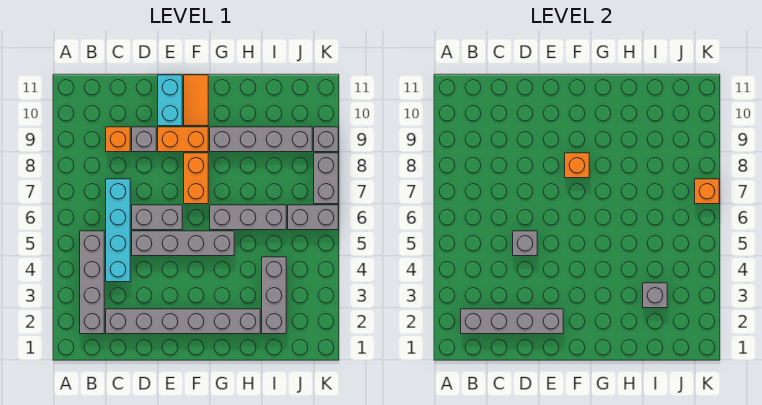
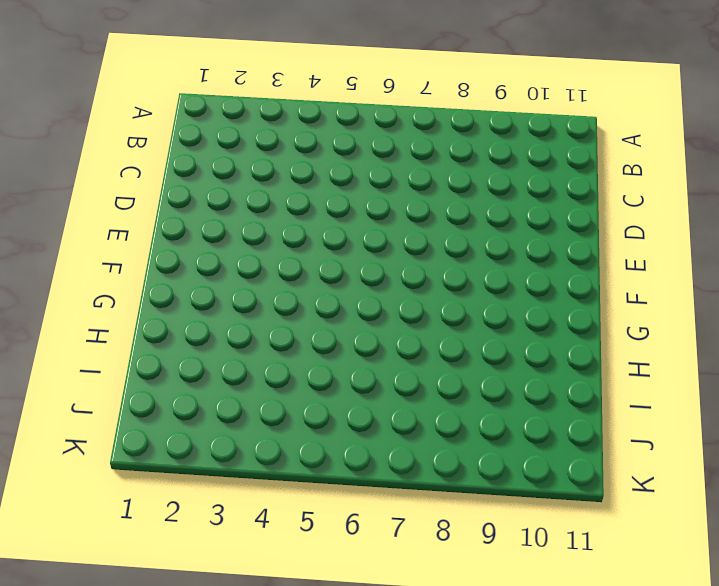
none -> grey brick B2:B5 level 1
none -> grey brick C2:H2 level 1
none -> cyan brick C4:C7 level 1

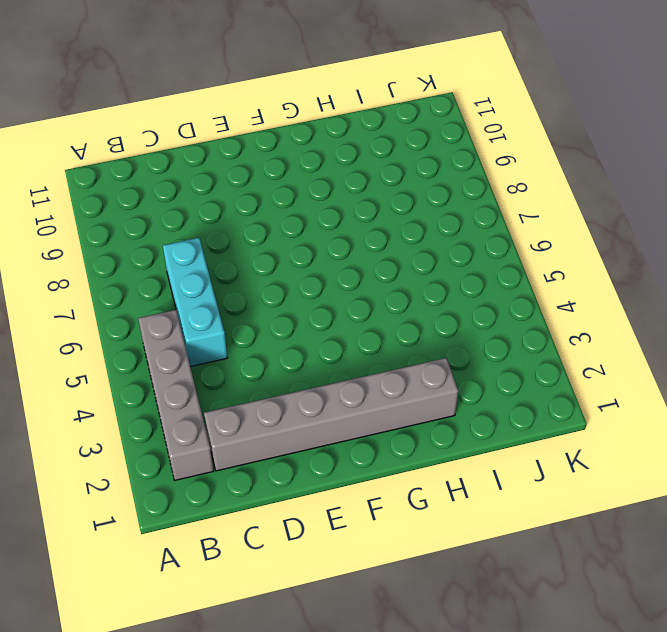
cyan brick C5:C7 level 1 -> cyan brick C4:C7 level 1
none -> orange brick C9 level 1
none -> grey brick D5:G5 level 1
none -> grey brick D6:E6 level 1

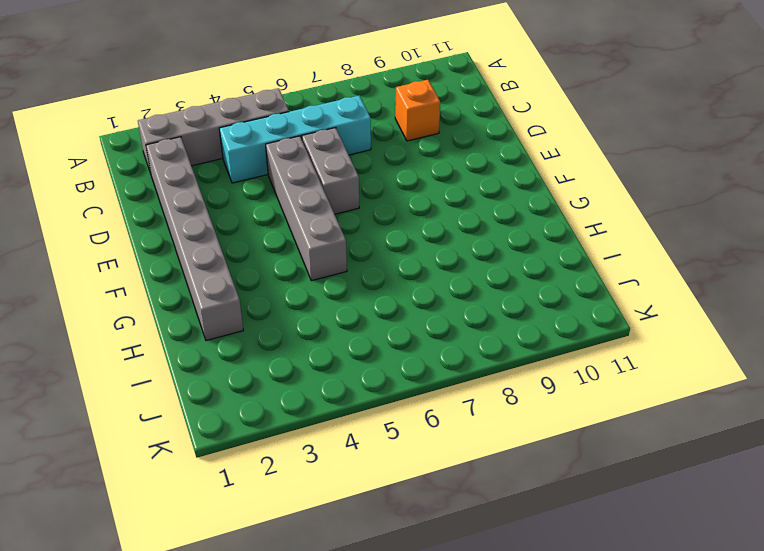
none -> grey brick D9 level 1
none -> orange brick E9:F9 level 1
none -> cyan brick E10:E11 level 1

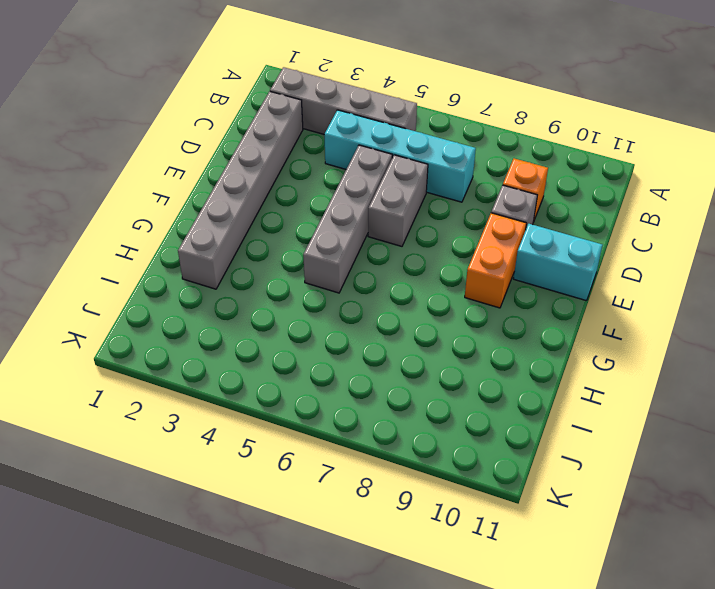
none -> orange brick F7:F8 level 1
none -> orange tile F10:F11 level 1
none -> grey brick G6:I6 level 1

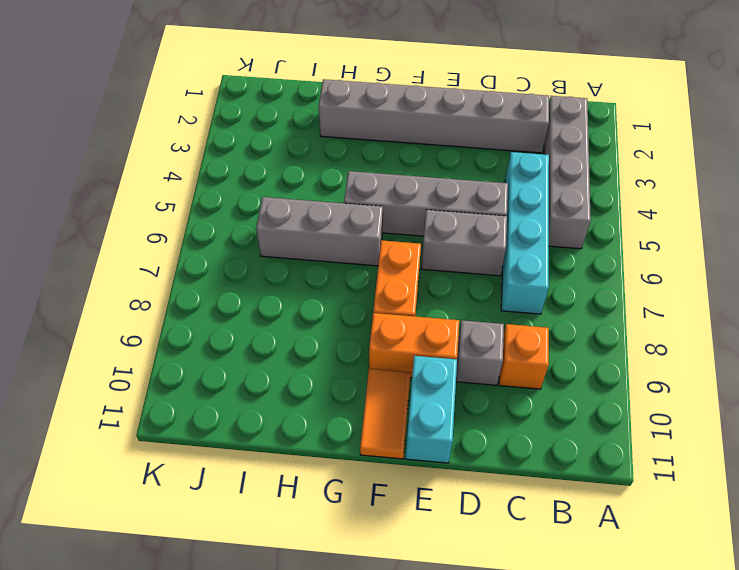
none -> grey brick G9:J9 level 1
none -> grey brick I2:I4 level 1
none -> grey brick J6:K6 level 1

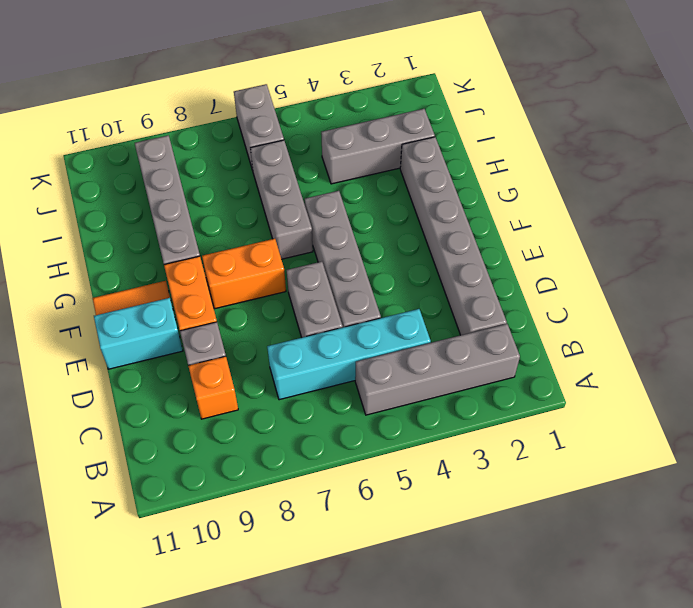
none -> grey brick K7:K8 level 1
none -> grey brick K9 level 1
none -> grey brick B2:E2 level 2

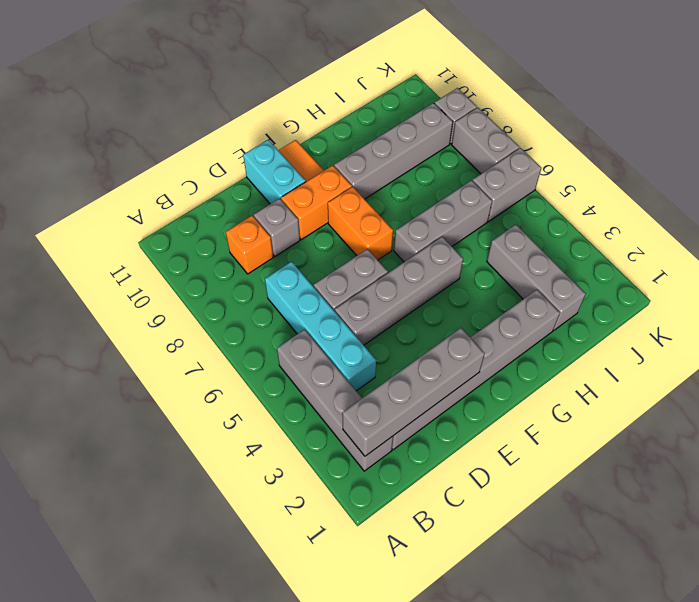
none -> grey brick D5 level 2
none -> orange brick F8 level 2
none -> grey brick I3 level 2

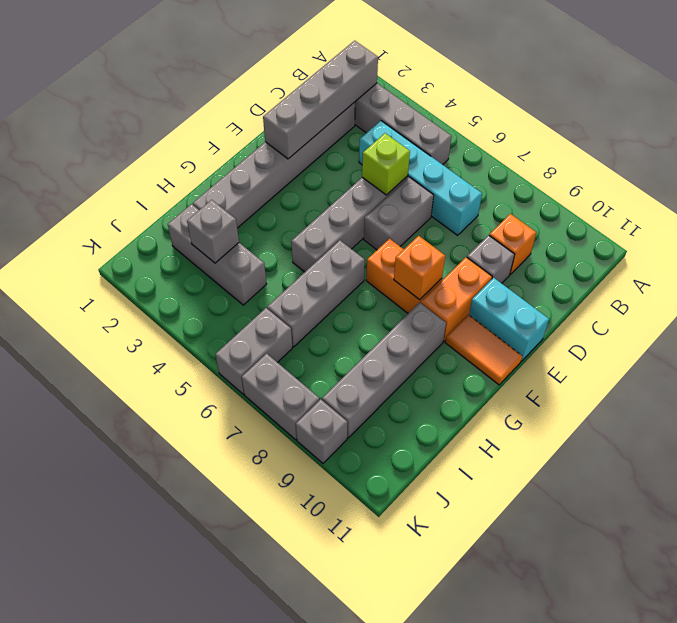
lime brick D5 level 2 -> grey brick D5 level 2
none -> orange brick K7 level 2

